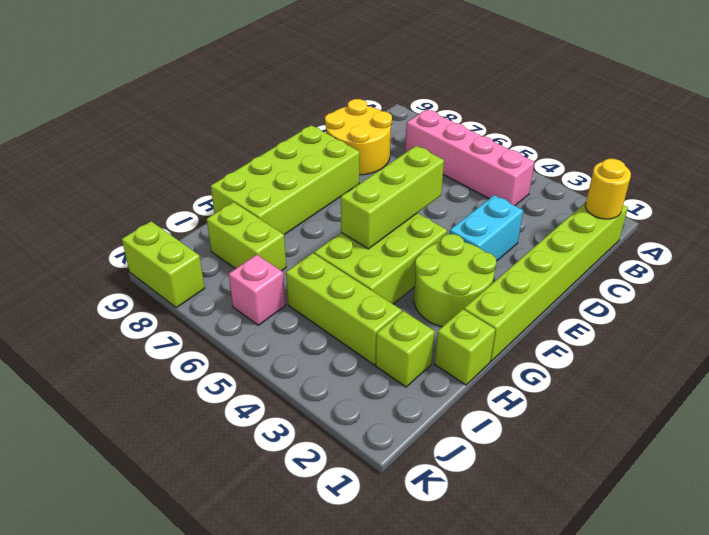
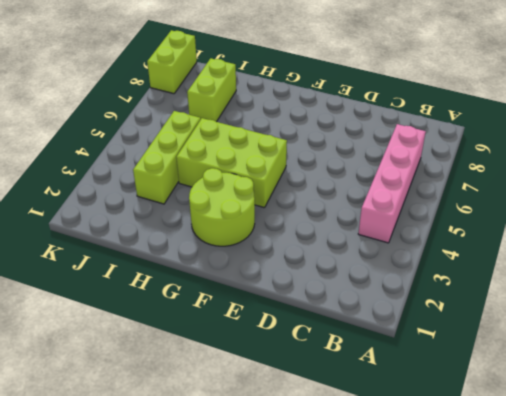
none -> lime brick B1:G1 level 1
none -> yellow round brick C8:D9 level 1
none -> cyan brick D3:E3 level 1

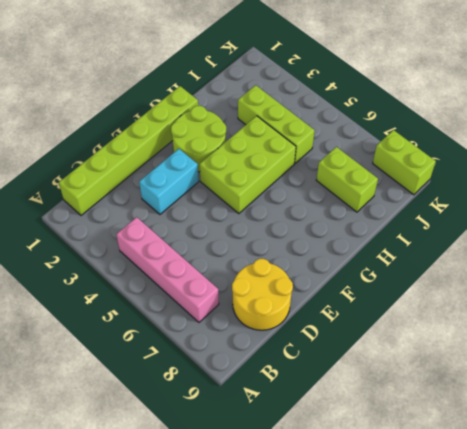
none -> lime brick E8:H9 level 1
none -> lime brick H1 level 1
none -> lime brick I2 level 1

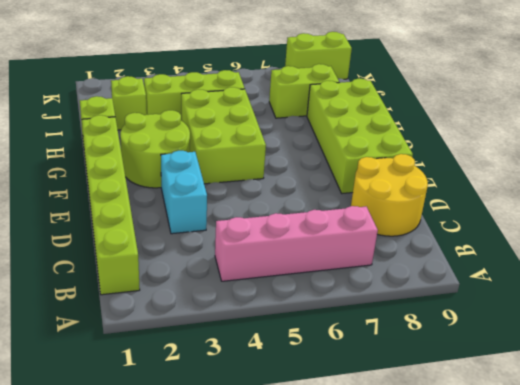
none -> pink brick J6 level 1
none -> yellow round brick B1 level 2
none -> lime brick E5:G5 level 2

